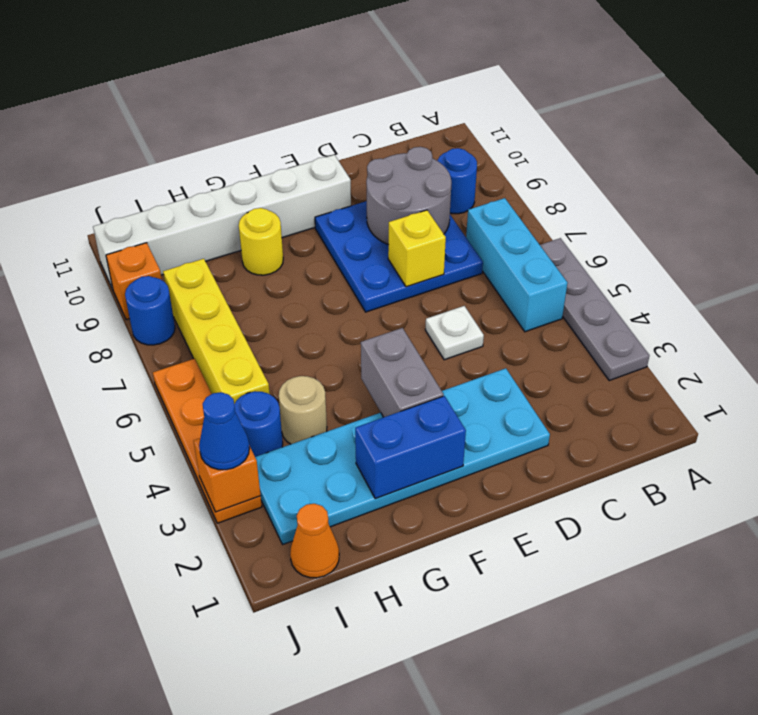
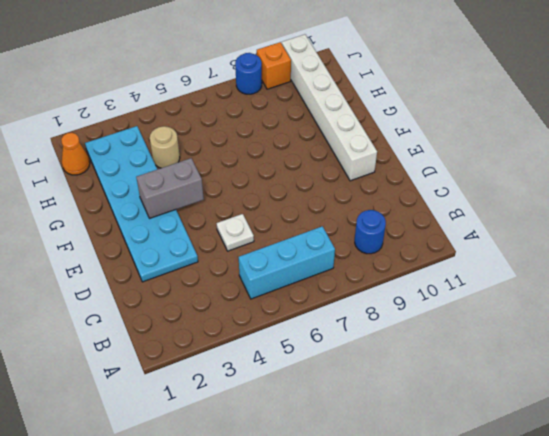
none -> grey plate A3:A6 level 1
none -> blue plate C7:E9 level 1
none -> yellow round brick G9 level 1

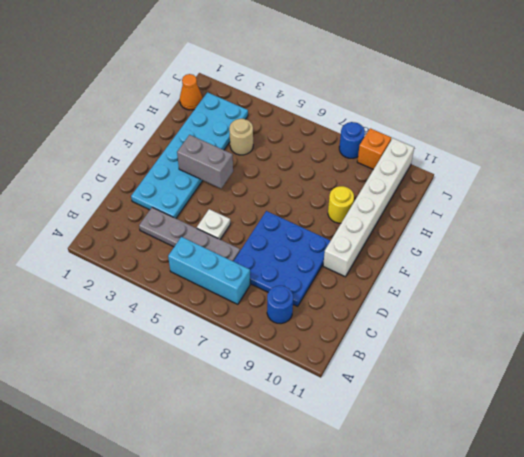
grey plate C3:C6 level 1 -> grey plate A3:A6 level 1
none -> blue round brick I4 level 1
none -> yellow brick I5:I8 level 1
none -> orange plate J3:J6 level 1

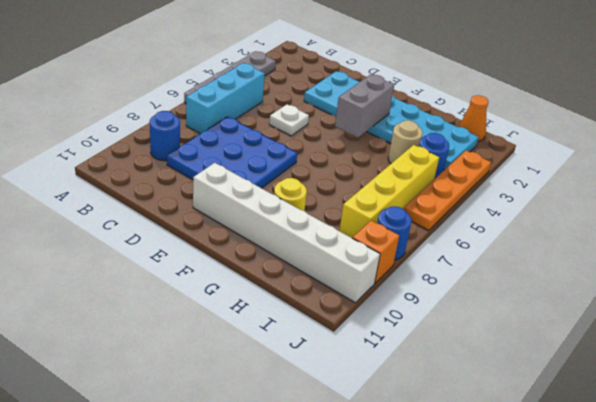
none -> grey round brick C8:D9 level 2
none -> yellow brick D7 level 2
none -> blue brick F2:G2 level 2

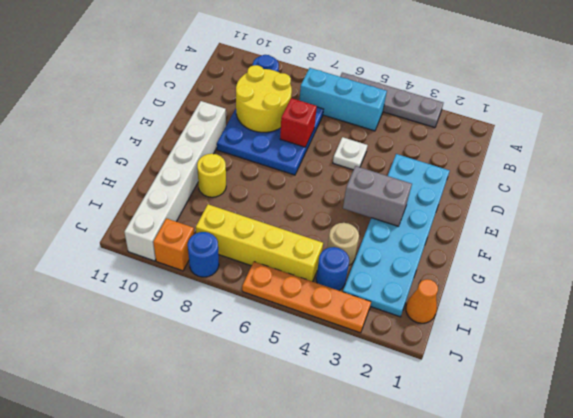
yellow round brick C8:D9 level 2 -> grey round brick C8:D9 level 2
red brick D7 level 2 -> yellow brick D7 level 2
none -> blue brick F2:G2 level 2
none -> orange brick J3 level 2
none -> blue cone J3 level 3

